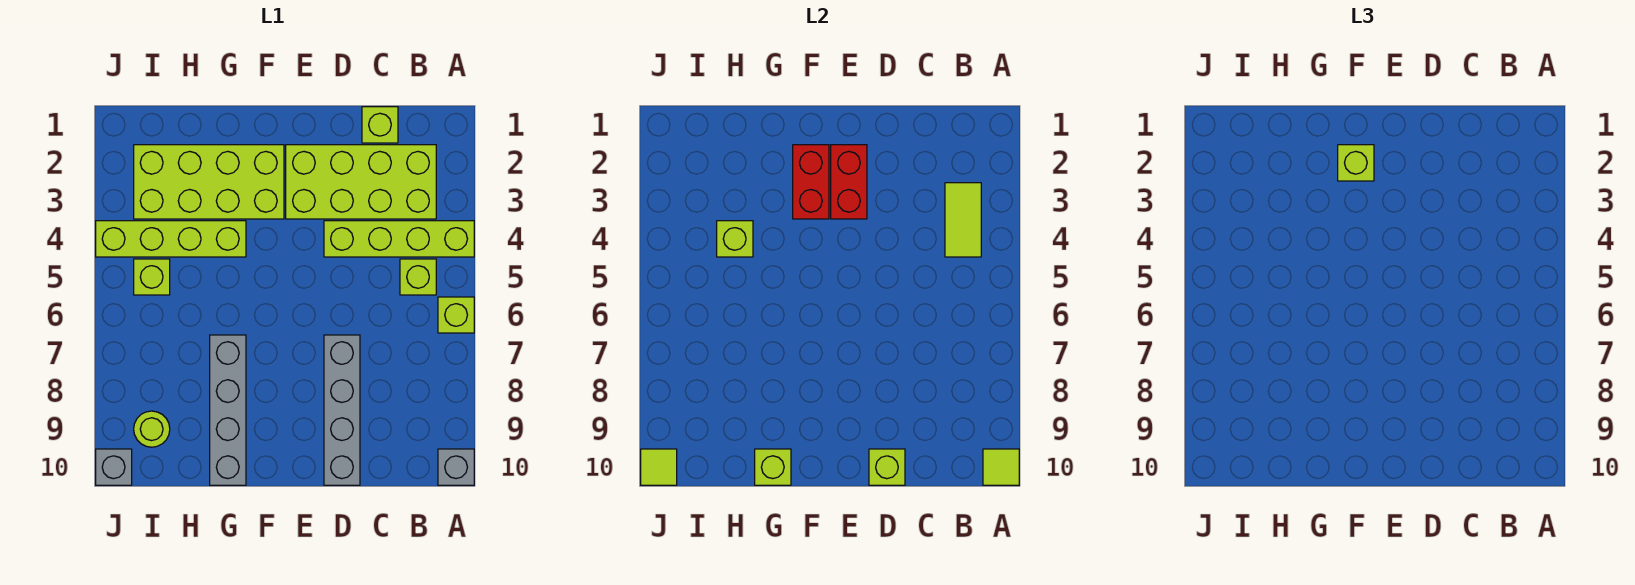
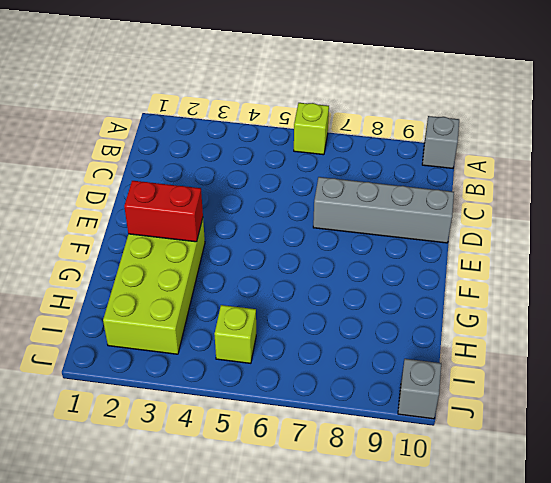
none -> lime brick A4:D4 level 1
none -> lime brick B2:E3 level 1
none -> lime brick B5 level 1

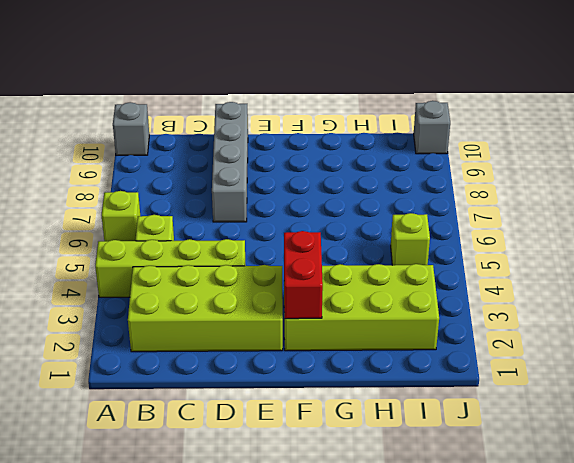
none -> lime brick C1 level 1
none -> lime brick G4:J4 level 1
none -> grey brick G7:G10 level 1

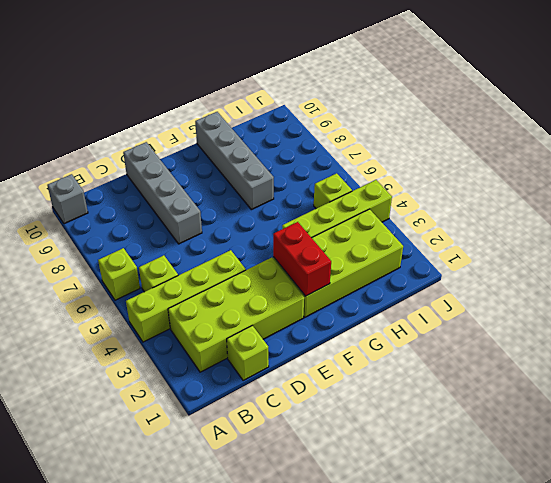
none -> lime round brick I9 level 1
none -> grey brick J10 level 1
none -> lime tile A10 level 2

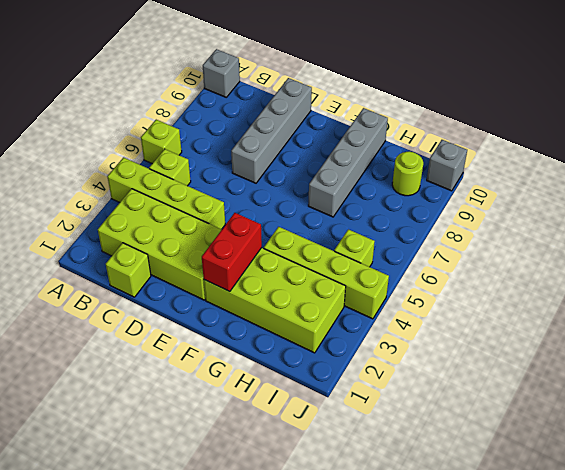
none -> lime tile A10 level 2
none -> lime tile B3:B4 level 2
none -> lime brick D10 level 2

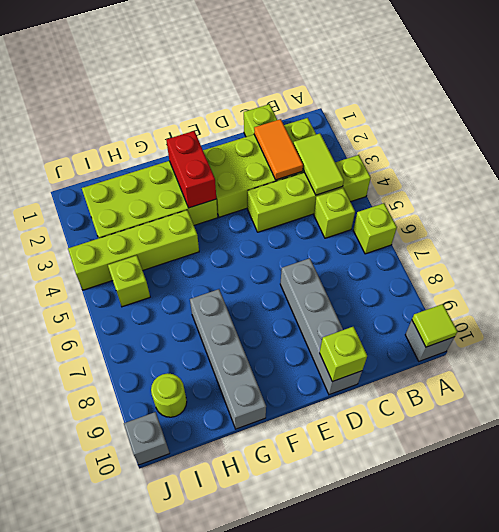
orange tile C2:C3 level 2 -> none
none -> red brick E2:E3 level 2
none -> lime brick G10 level 2
none -> lime brick H4 level 2

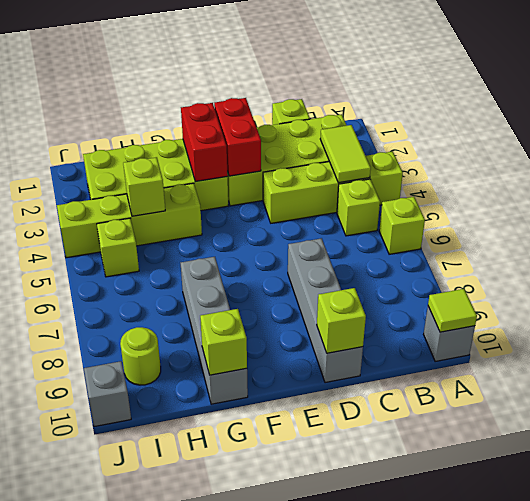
none -> lime tile J10 level 2
none -> lime brick F2 level 3

